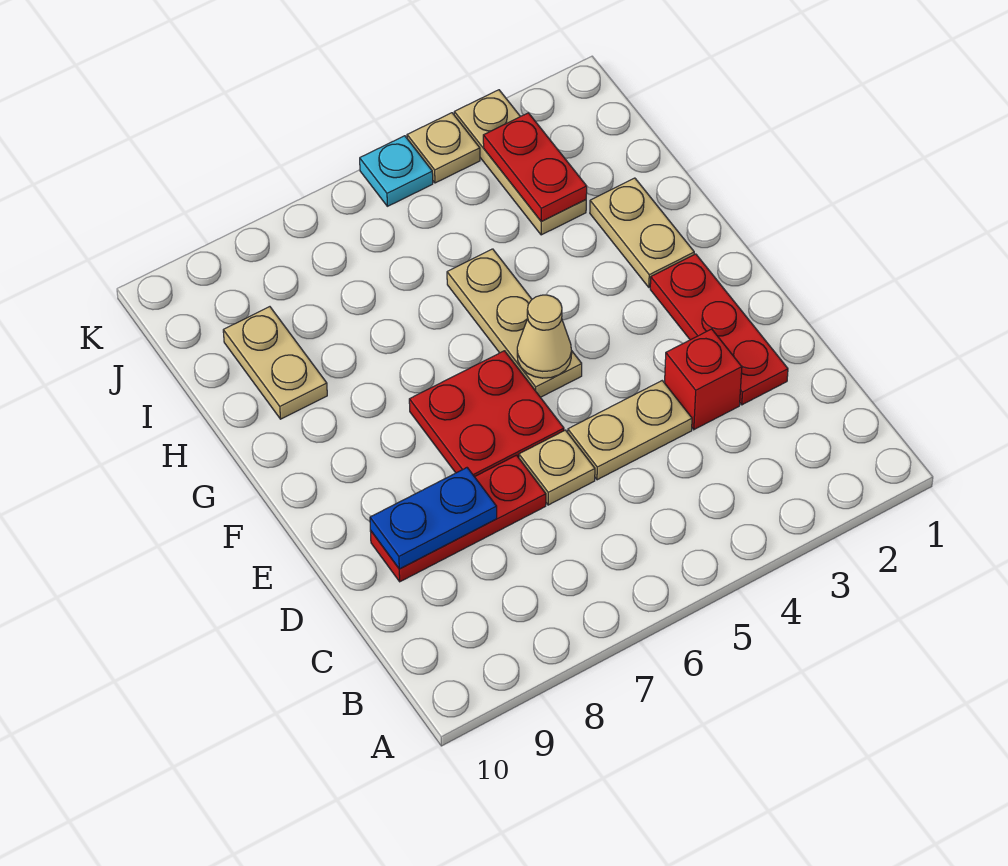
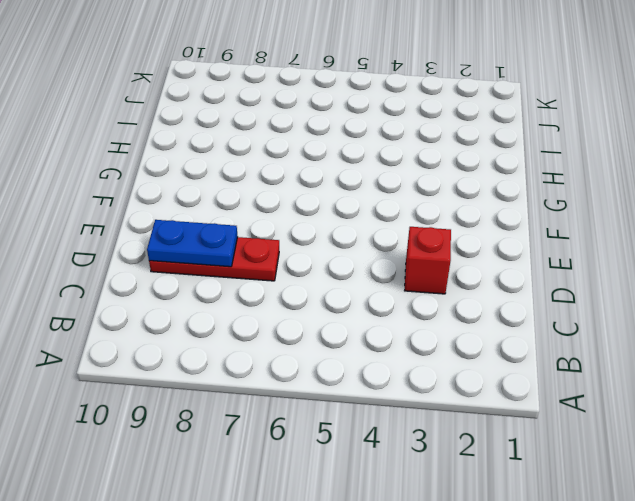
none -> red plate D2:F2 level 1
none -> tan plate D4:D5 level 1
none -> tan plate D6 level 1

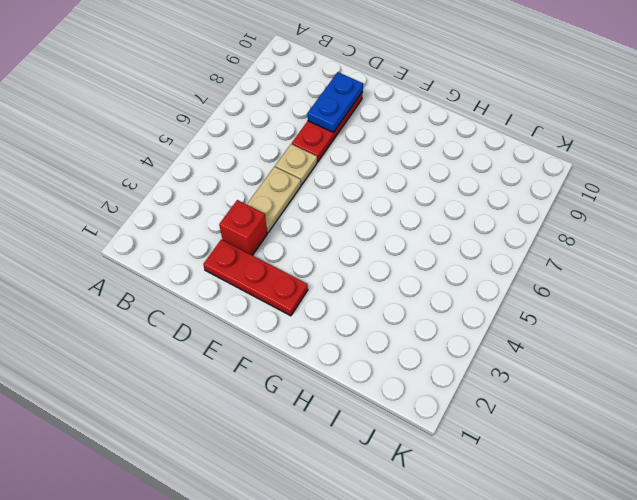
none -> red plate E6:F7 level 1
none -> tan plate F5:H5 level 1
none -> tan plate G2:H2 level 1

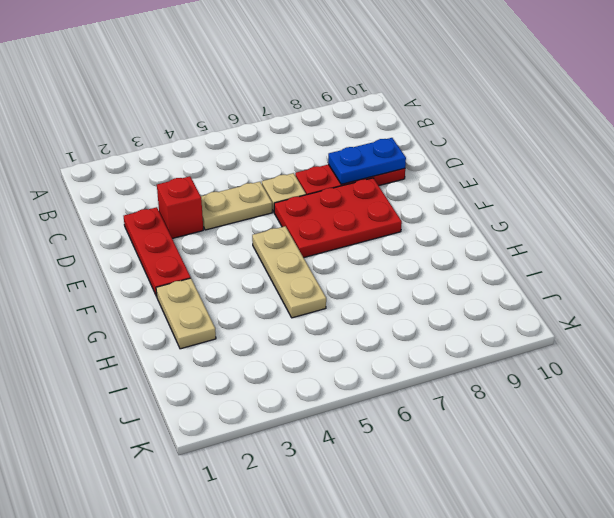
red plate E6:F8 level 1 -> red plate E6:F7 level 1
none -> tan plate H9:I9 level 1
none -> tan plate I3:K3 level 1
none -> tan plate K4 level 1

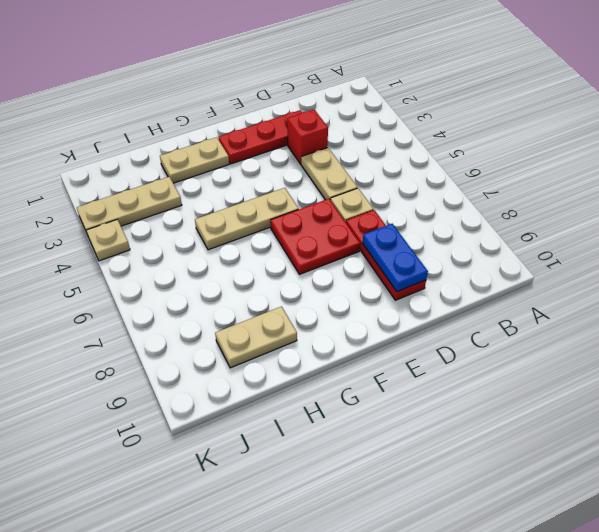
none -> cyan plate K5 level 1
none -> tan cone F5 level 2
none -> red plate I3:J3 level 2

